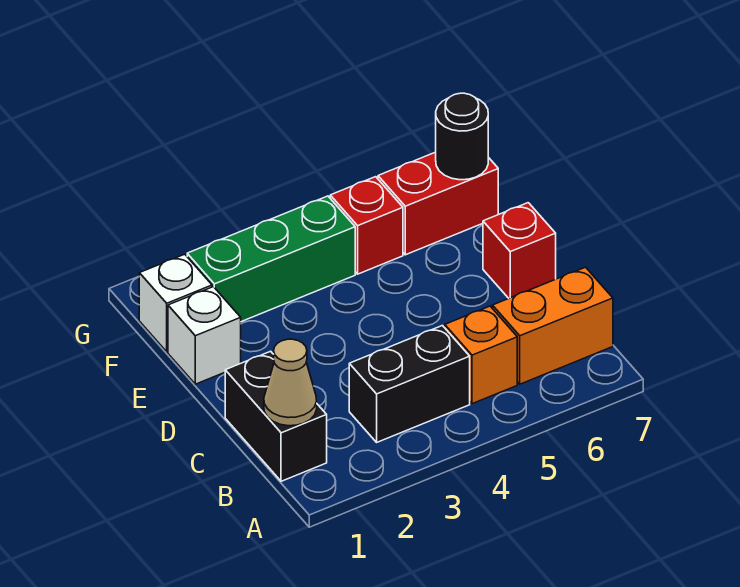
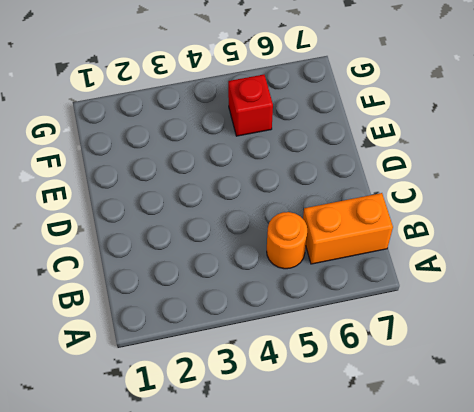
orange round brick B5 level 1 -> orange brick B5 level 1
none -> black brick B1:C1 level 1
none -> black brick B3:B4 level 1
none -> red brick D7 level 1

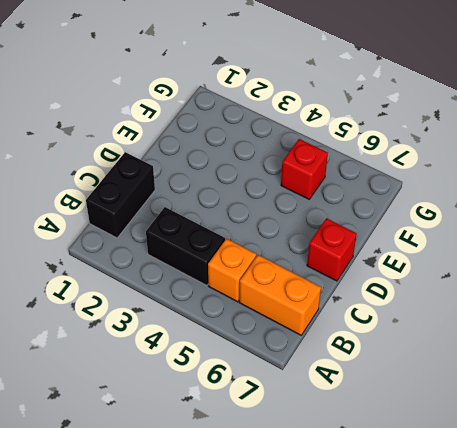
none -> white brick E1 level 1
none -> white brick F1 level 1
none -> green brick F2:F4 level 1

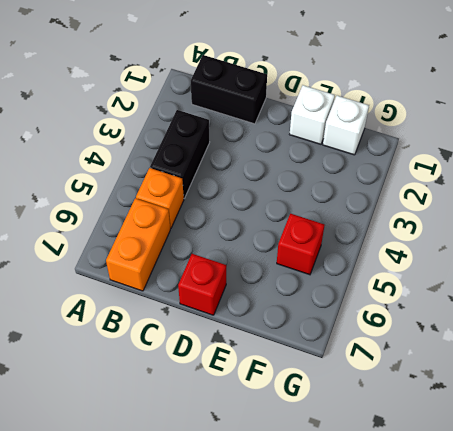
none -> green brick F2:F4 level 1
none -> red brick F6:F7 level 1
none -> tan cone B1 level 2

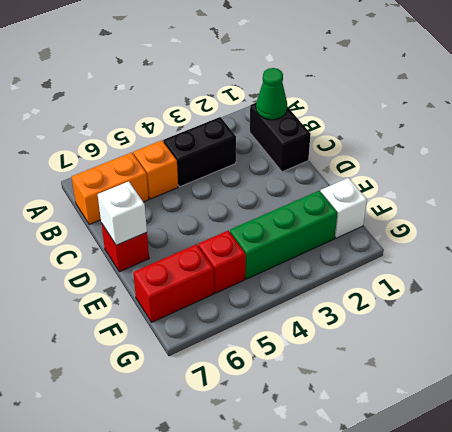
green cone B1 level 2 -> tan cone B1 level 2
white brick D7 level 2 -> white brick E1 level 1
none -> black round brick F7 level 2

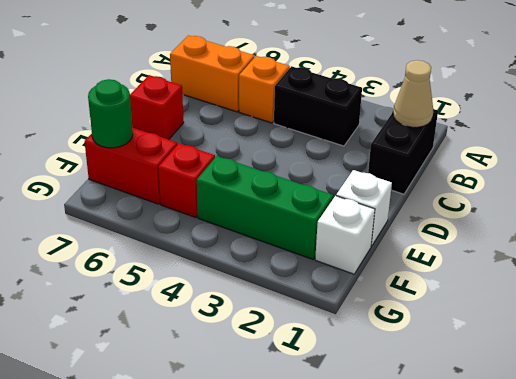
green round brick F7 level 2 -> black round brick F7 level 2

